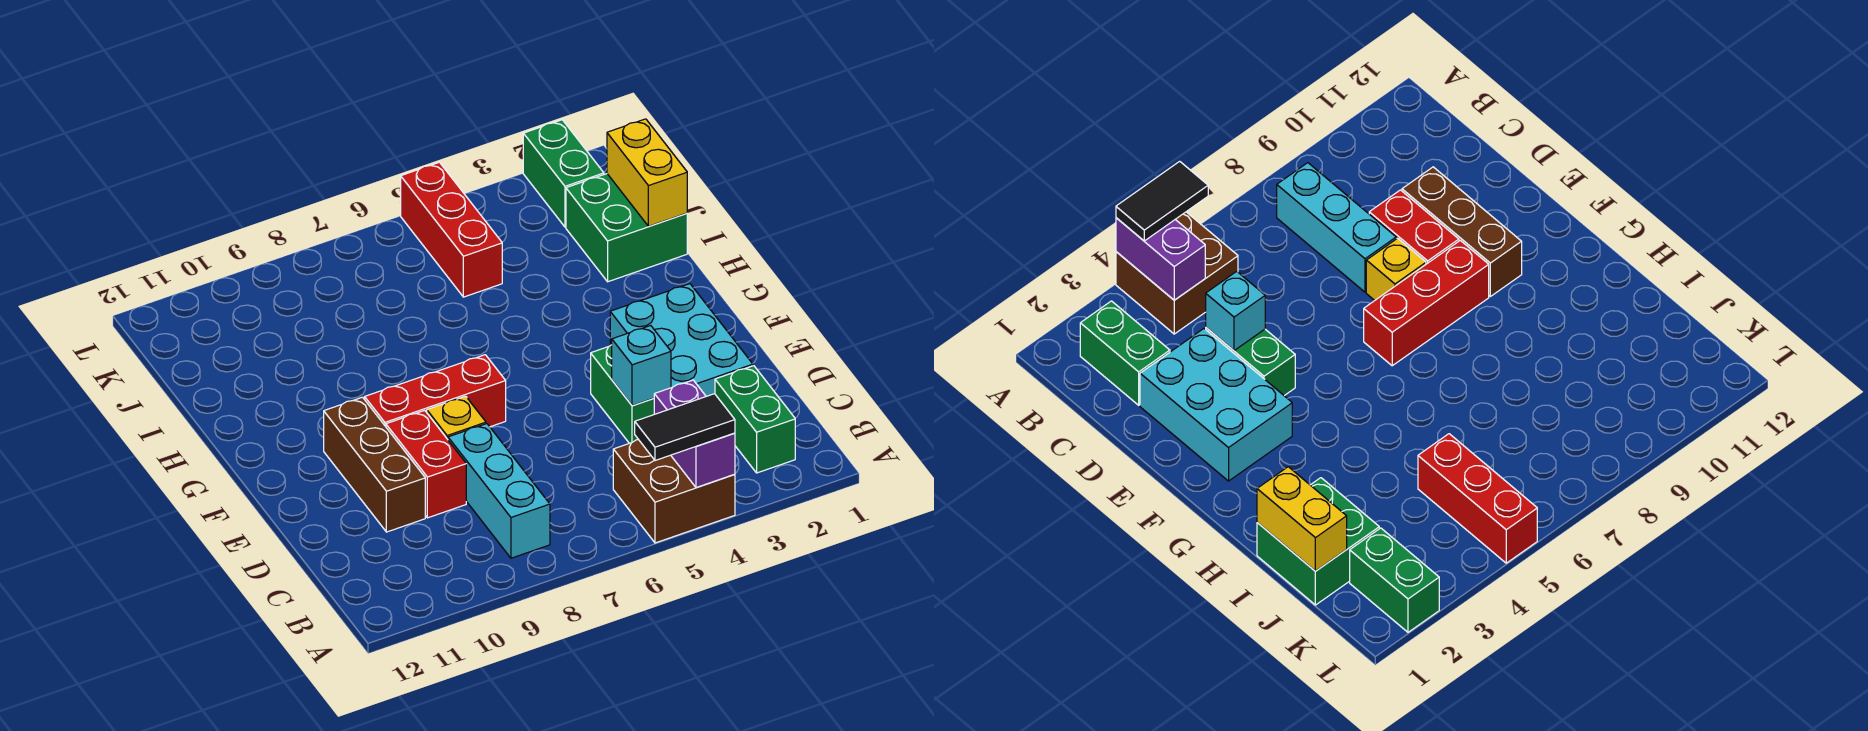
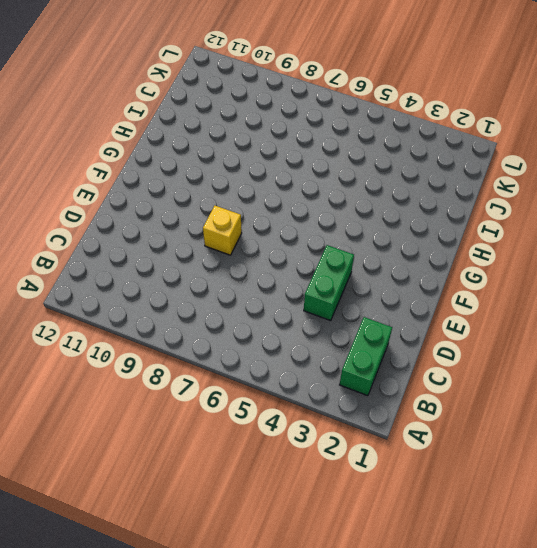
none -> brown brick A4:B5 level 1
none -> cyan brick B8:D8 level 1
none -> cyan brick D2:F3 level 1

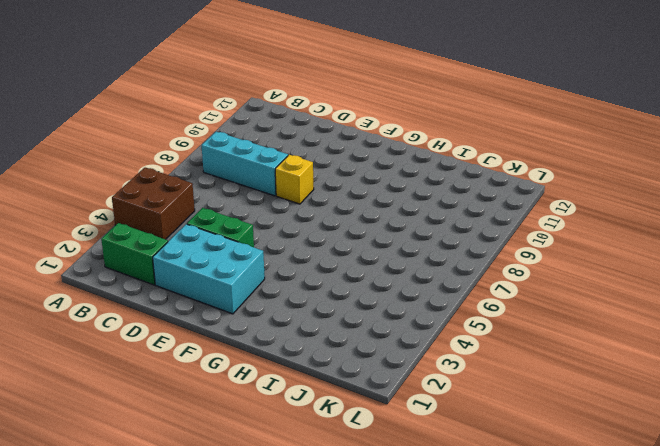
none -> red brick D9:E9 level 1
none -> brown brick D10:F10 level 1
none -> red brick F7:F9 level 1

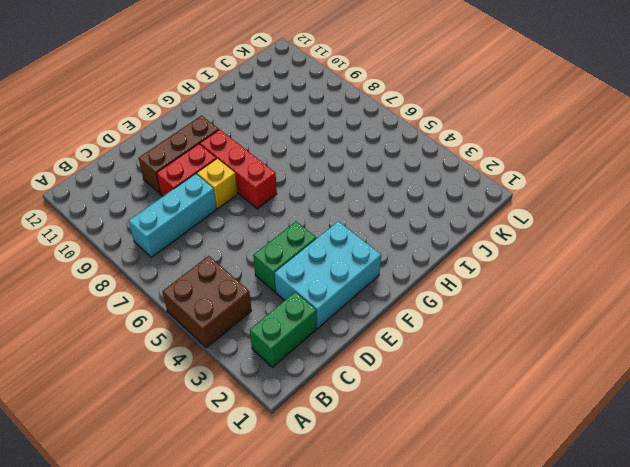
none -> green brick I1:J2 level 1
none -> red brick J5:L5 level 1
none -> green brick K2:L2 level 1

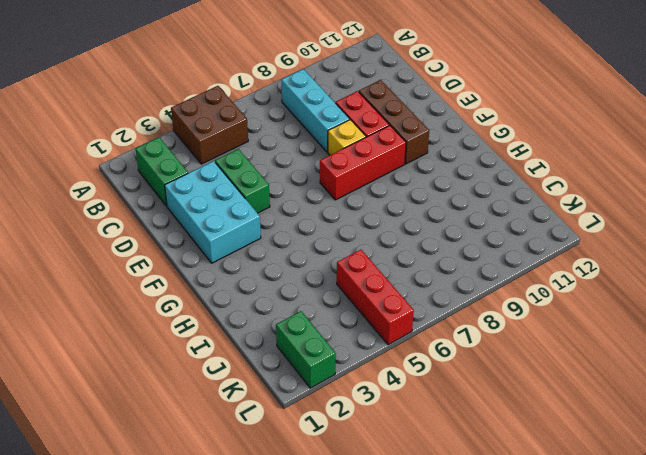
none -> green brick I1:J2 level 1
none -> purple brick A4:B4 level 2
none -> cyan brick D4 level 2

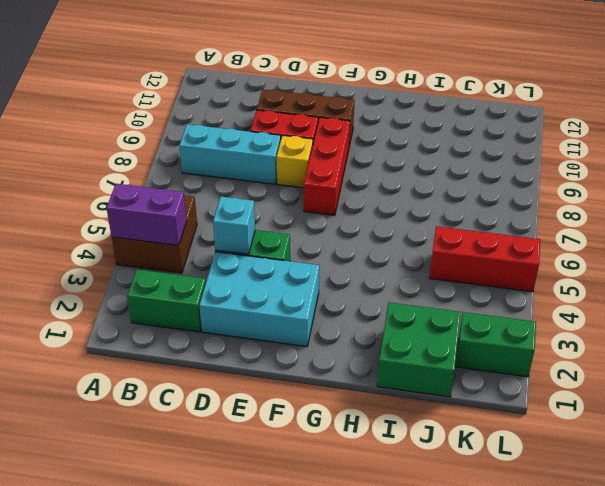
none -> yellow brick I1:J1 level 2
none -> black tile A4:A5 level 3

